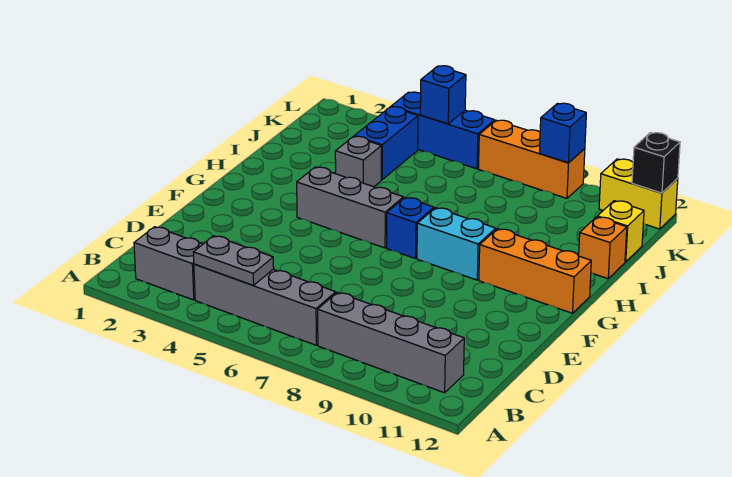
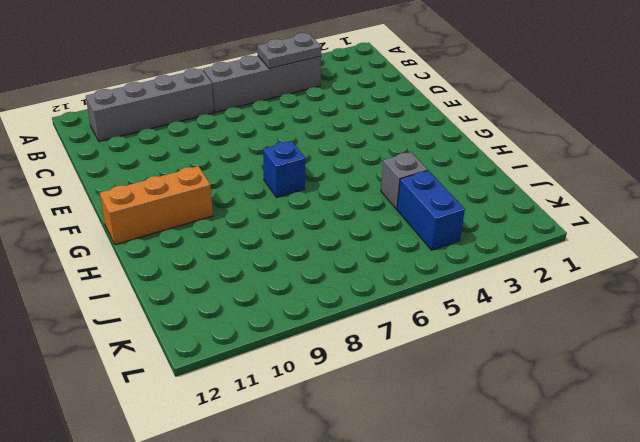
none -> grey brick B2:B3 level 1
none -> grey brick G4:G6 level 1
none -> cyan brick G8:G9 level 1

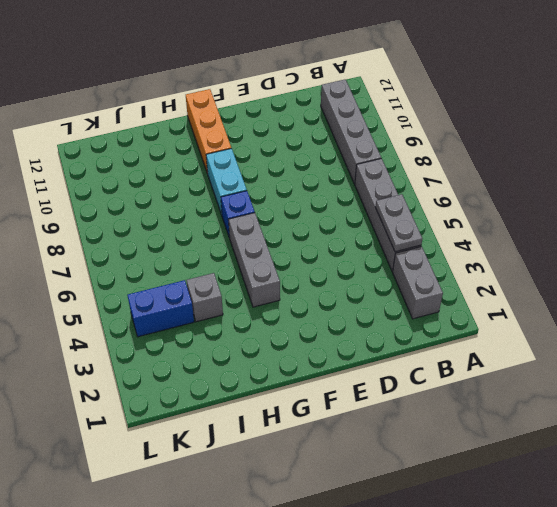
none -> orange brick I12 level 1
none -> yellow brick J12 level 1
none -> blue brick L4:L6 level 1

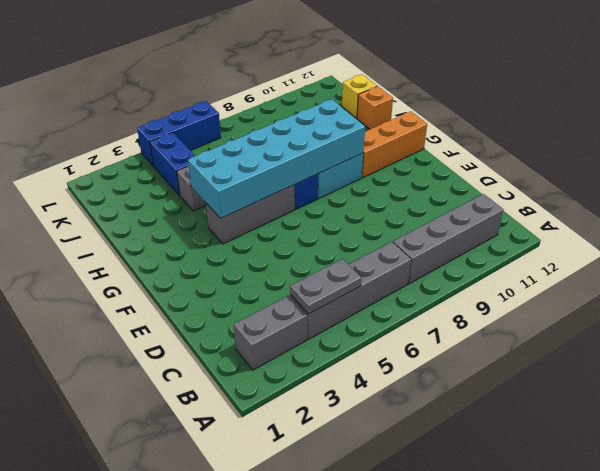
cyan brick G4:H9 level 2 -> none
none -> orange brick L7:L9 level 1
none -> yellow brick L11:L12 level 1
none -> blue brick L5 level 2

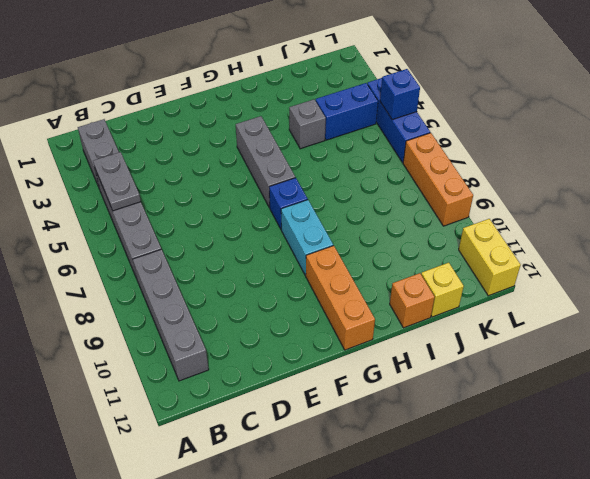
none -> blue brick L9 level 2
none -> black brick L12 level 2

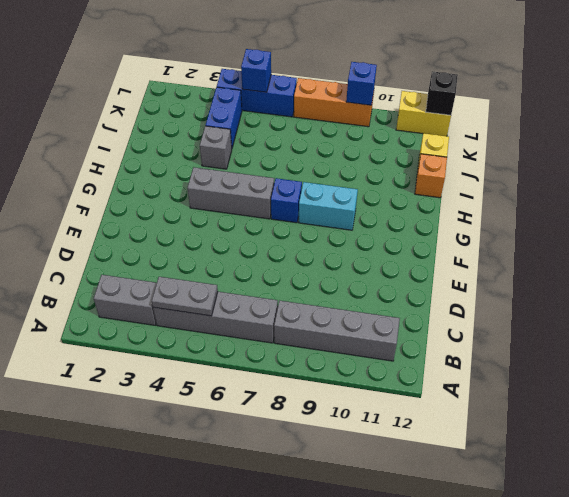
none -> orange brick G10:G12 level 1

